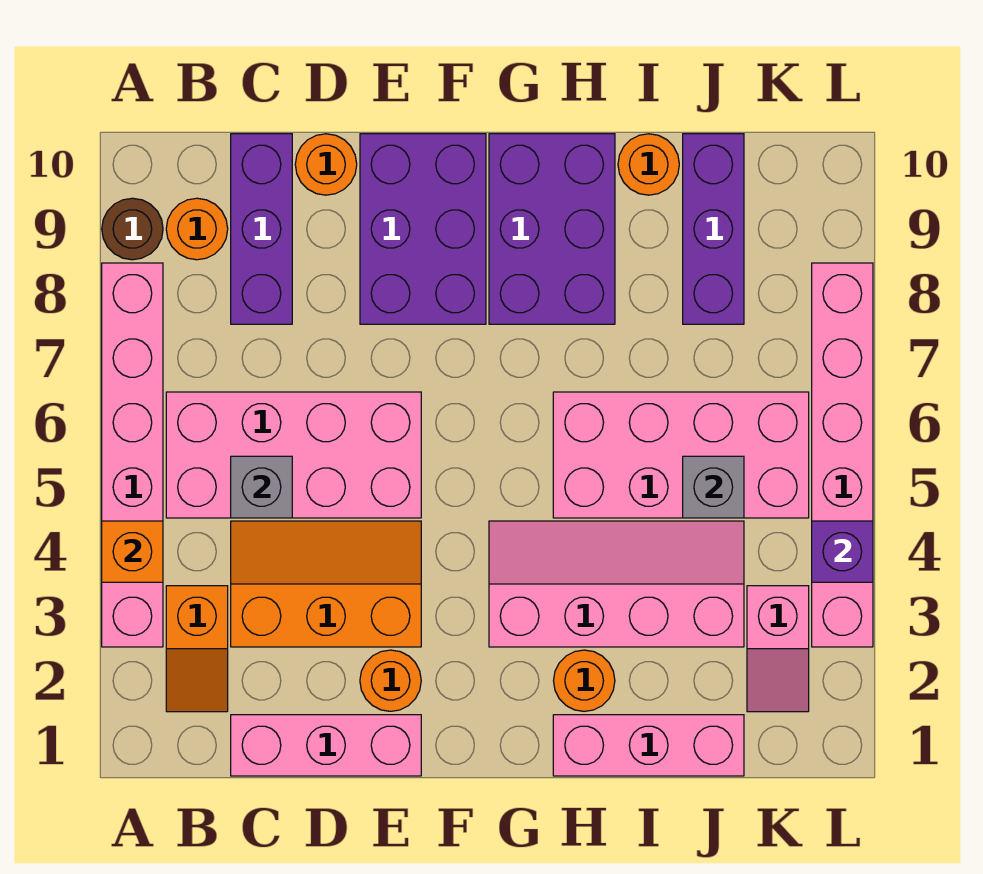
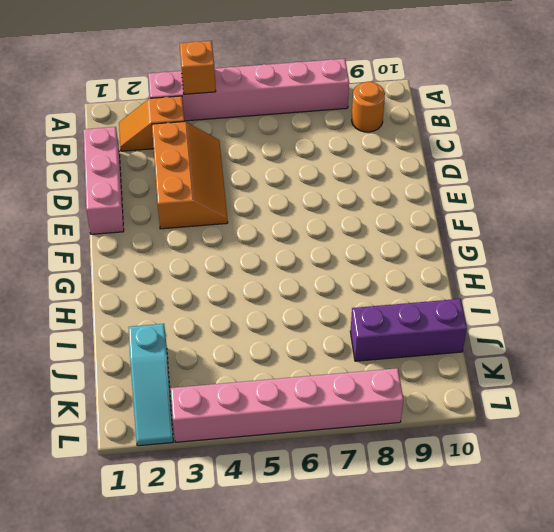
cyan slope J2:L2 level 1 top J -> pink slope K2:K3 level 1 top 3
none -> brown round brick A9 level 1
none -> pink brick B5:E6 level 1
none -> purple brick C8:C10 level 1

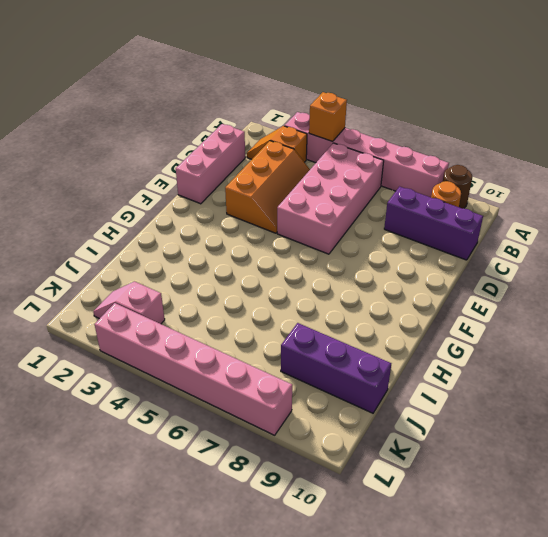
none -> orange round brick D10 level 1
none -> orange round brick E2 level 1
none -> purple brick E8:F10 level 1

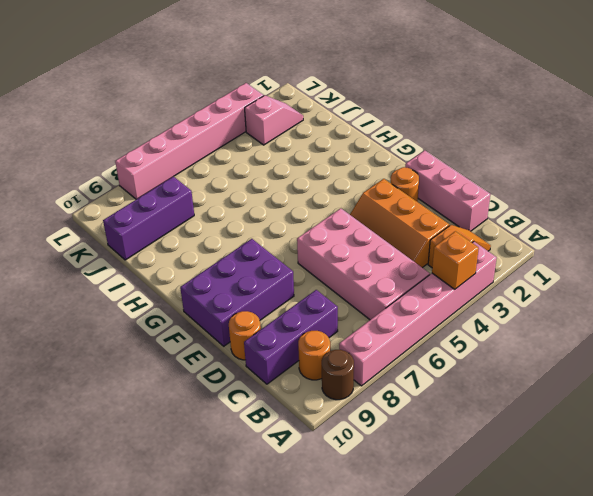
none -> pink slope G3:J4 level 1 top 3
none -> purple brick G8:H10 level 1
none -> pink brick H1:J1 level 1

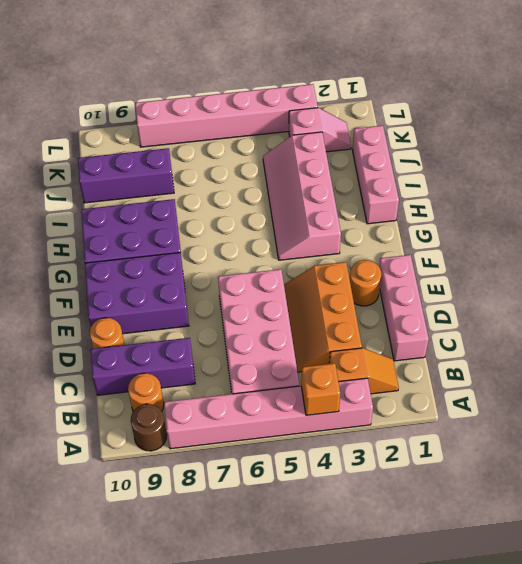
none -> orange round brick H2 level 1
none -> pink brick H5:K6 level 1
none -> orange round brick I10 level 1

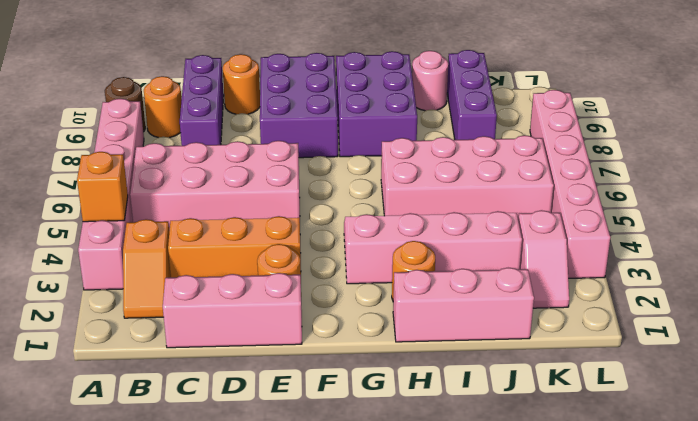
pink round brick I10 level 1 -> orange round brick I10 level 1
none -> grey brick C5 level 2
none -> grey brick J5 level 2
none -> purple brick L4 level 2

